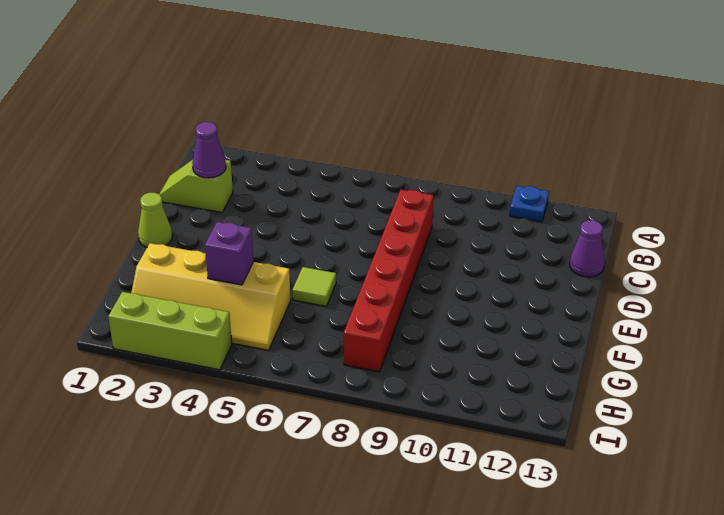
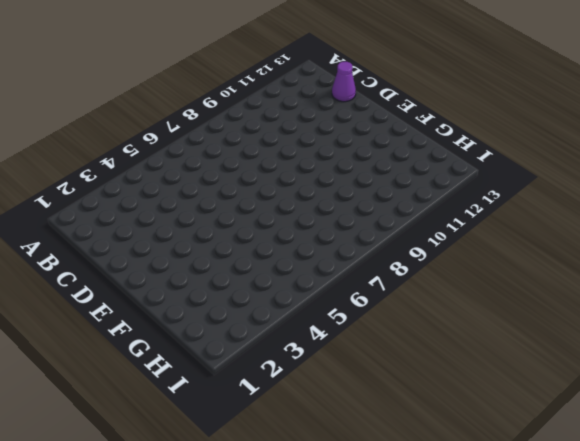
none -> blue plate A11 level 1
none -> lime slope C1:C2 level 1 top 2

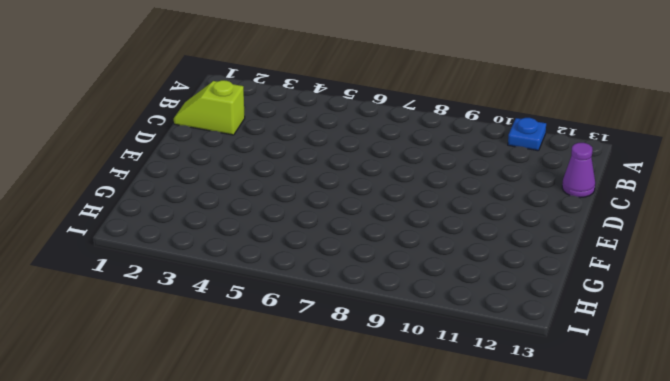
none -> red brick C8:H8 level 1
none -> lime cone E1 level 1

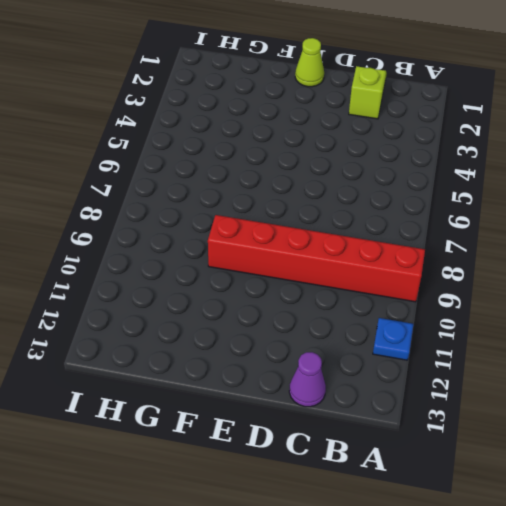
red brick A9:F9 level 1 -> red brick C8:H8 level 1
none -> lime tile F6 level 1
none -> yellow slope G2:H5 level 1 top G

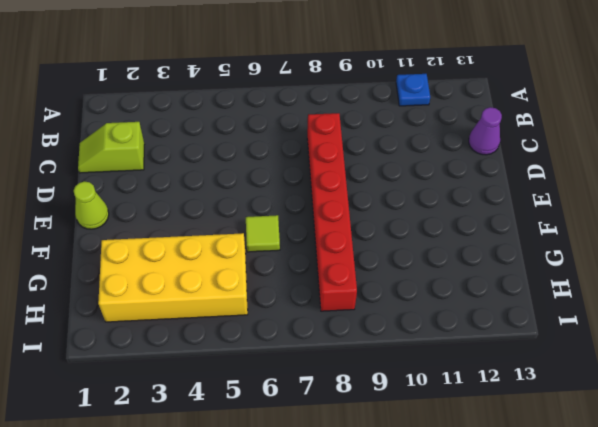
yellow brick G2:H5 level 1 -> yellow slope G2:H5 level 1 top G
none -> lime brick I2:I4 level 1
none -> purple cone C2 level 2

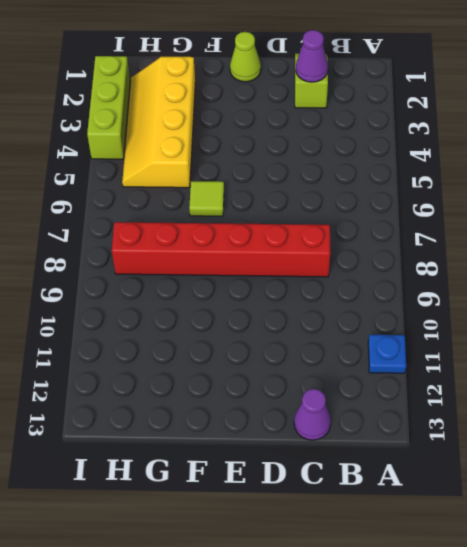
none -> purple brick G4 level 2

